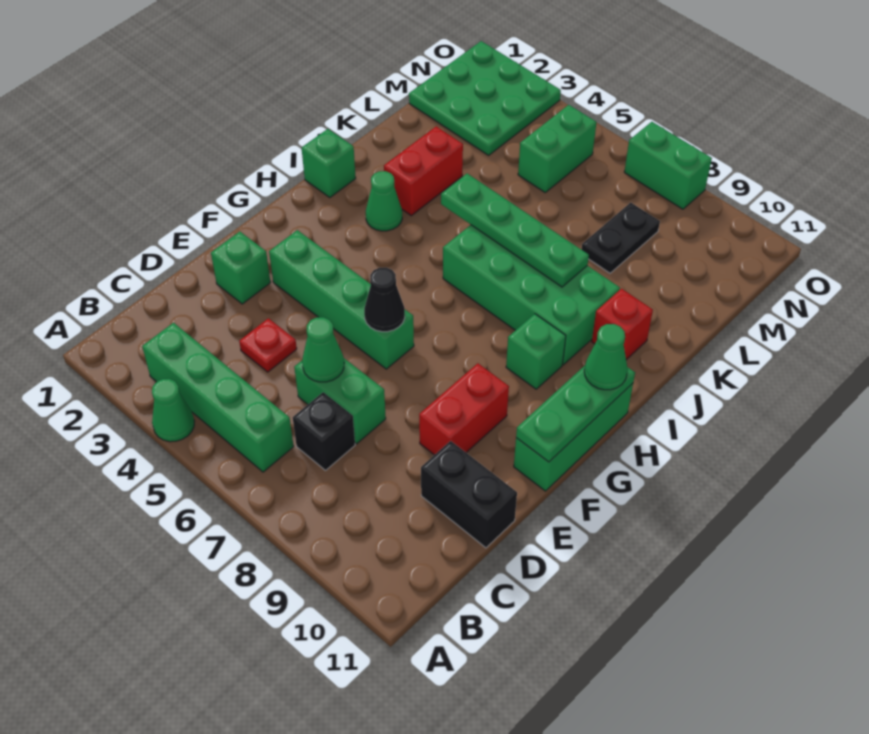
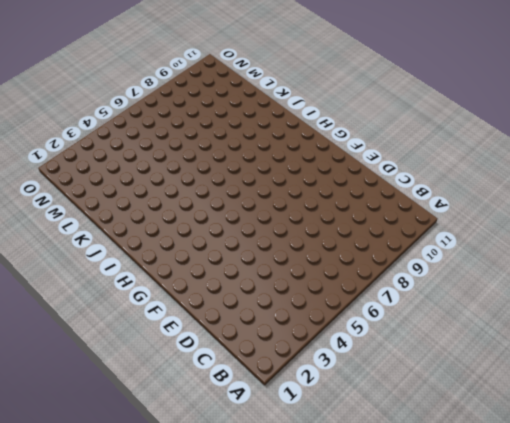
none -> green cone A4 level 1
none -> green brick B3:B6 level 1
none -> black brick C7 level 1

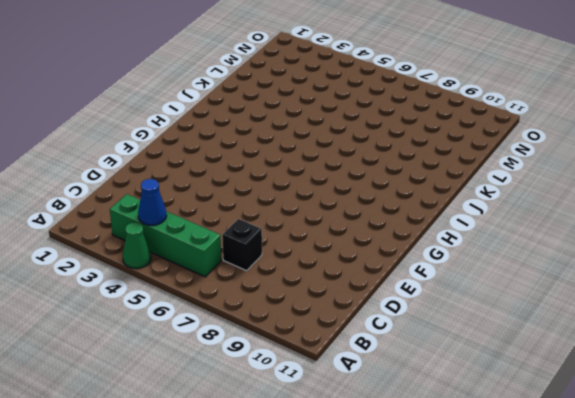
blue cone B4 level 2 -> none
none -> red plate D4 level 1
none -> green brick D6:D7 level 1
none -> black brick D10:D11 level 1

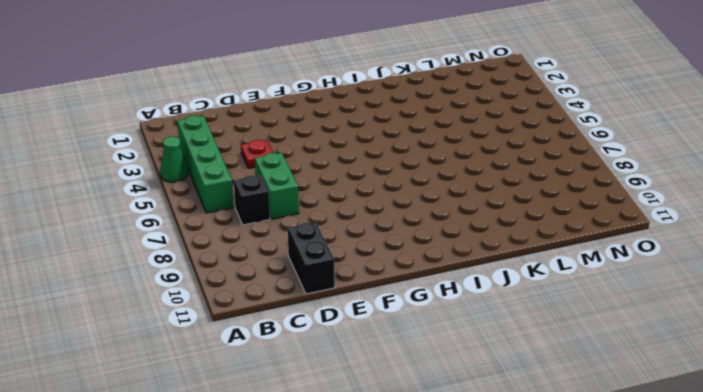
none -> green brick E2 level 1
none -> red brick E9:F9 level 1
none -> green brick F3:F6 level 1

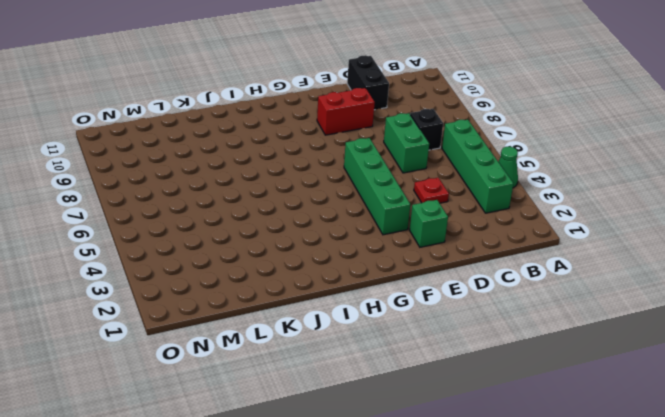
none -> green brick F11:H11 level 1
none -> green brick H9 level 1
none -> green brick I1 level 1

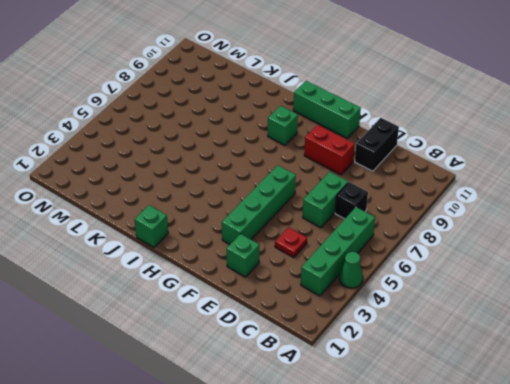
none -> green cone I3 level 1
none -> green brick I6:J9 level 1
none -> red brick J3:K3 level 1

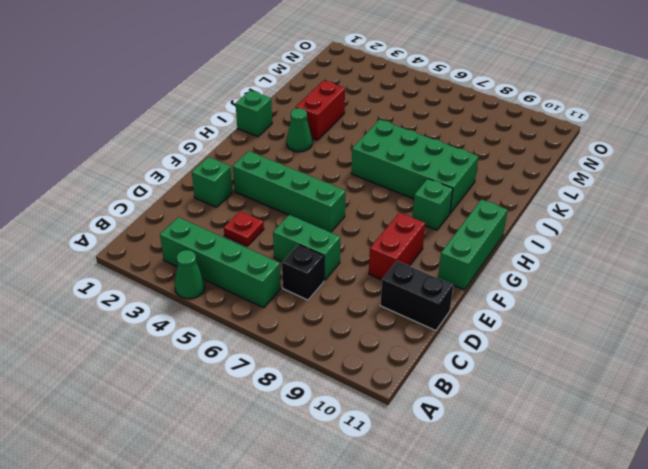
none -> red brick J10 level 1
none -> black plate L8:M8 level 1
none -> green plate M1:O3 level 1

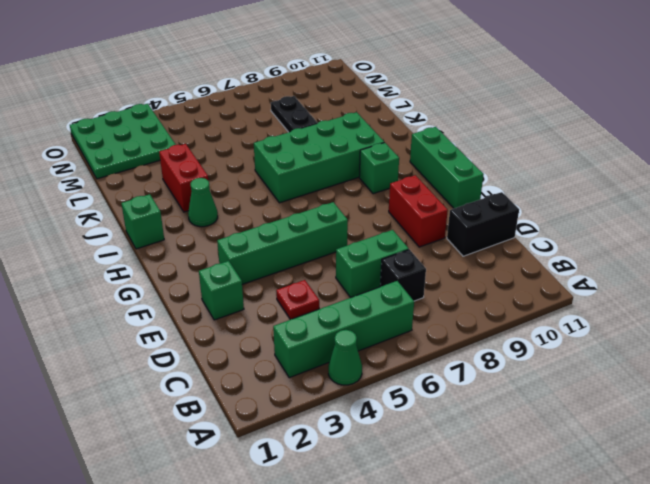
none -> red brick J10 level 1
none -> green brick M5:N5 level 1
none -> green brick O7:O8 level 1

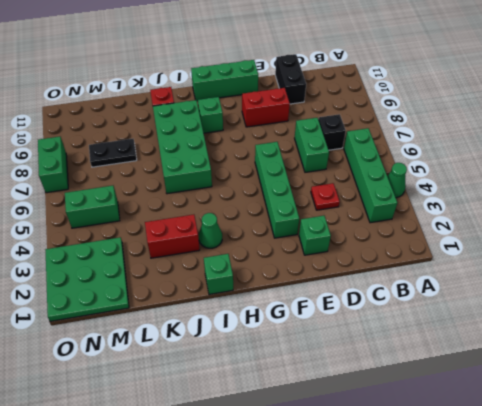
none -> green cone D6 level 2
none -> black cone F6 level 2
none -> green plate F11:H11 level 2

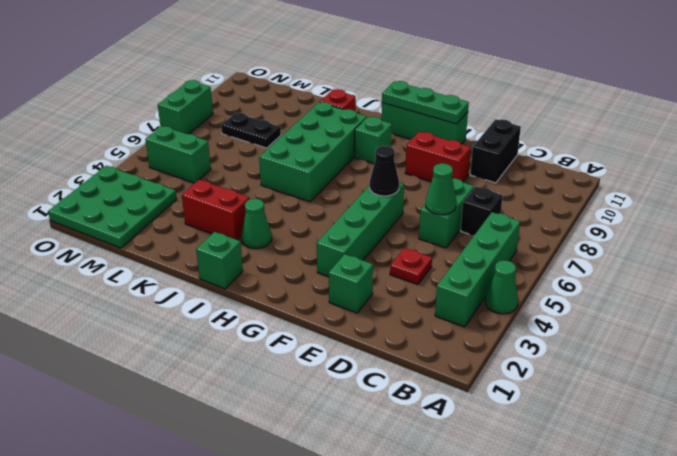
none -> green plate J5:J8 level 2
none -> green cone H11 level 3

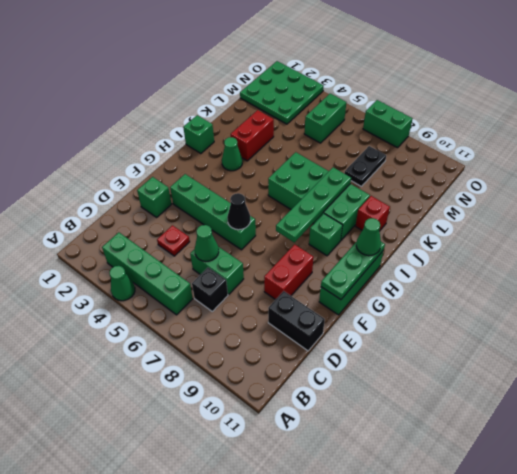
green plate G8:J8 level 2 -> green plate J5:J8 level 2

